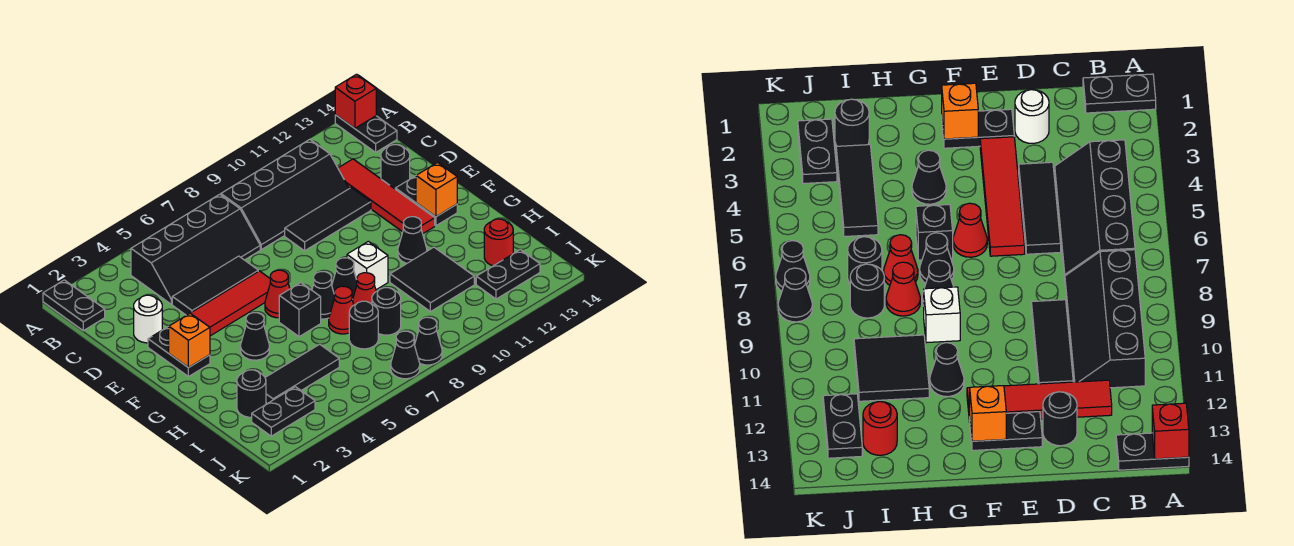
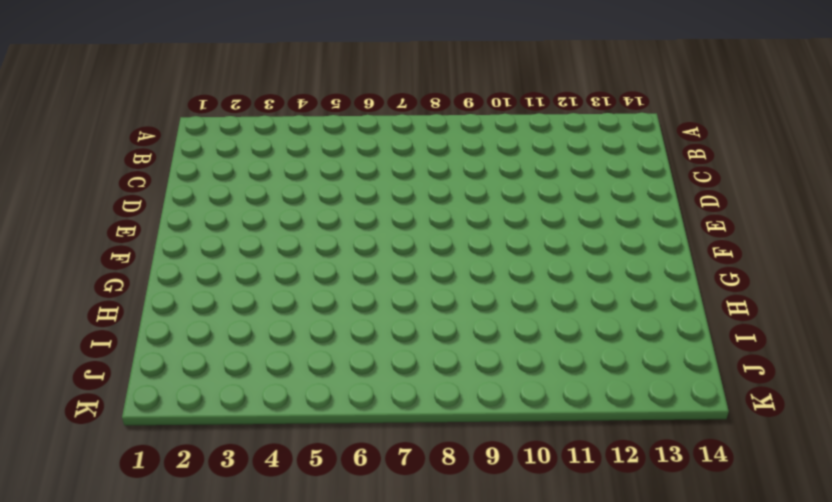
none -> black plate A1:B1 level 1
none -> black plate A14:B14 level 1
none -> black slope B4:C7 level 1 top B
none -> black slope B8:C11 level 1 top B

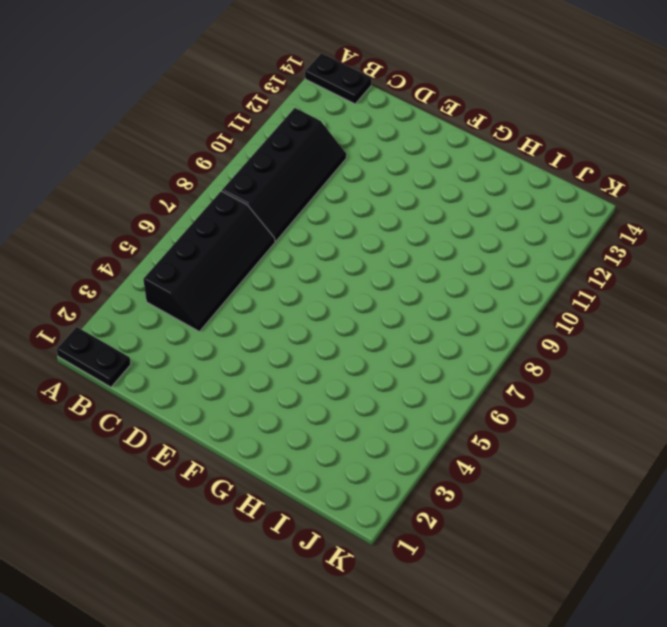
none -> red tile C12:F12 level 1
none -> white round brick D2 level 1
none -> black tile D4:D6 level 1
none -> black tile D9:D11 level 1

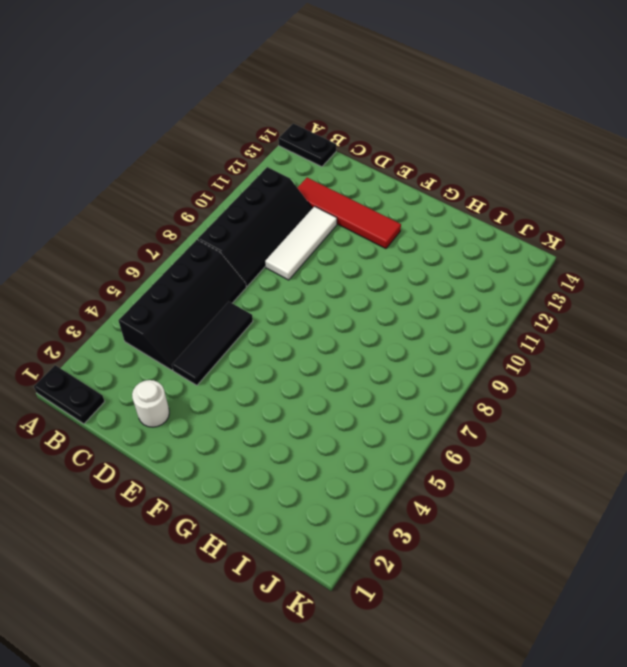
white tile D9:D11 level 1 -> black tile D9:D11 level 1
none -> black round brick D13 level 1
none -> black plate E2:F2 level 1
none -> red tile E3:E6 level 1
none -> black plate E13:F13 level 1

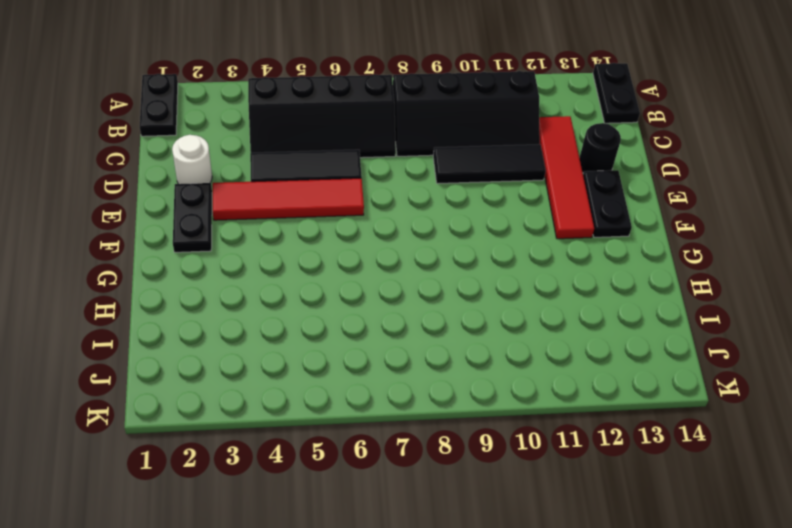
none -> red cone F6 level 1
none -> black cone G4 level 1
none -> black brick G6 level 1
none -> black cone G7 level 1

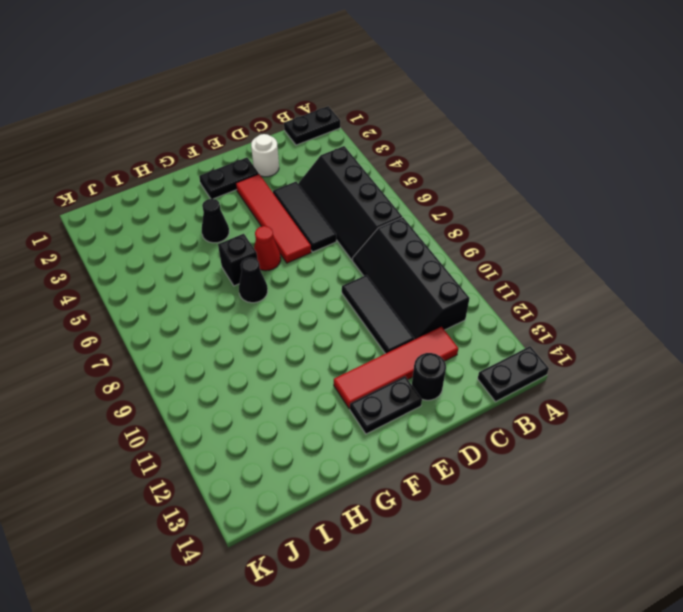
none -> black cone G8 level 1
none -> white brick G9 level 1
none -> black cone G11 level 1
none -> red cone H7 level 1

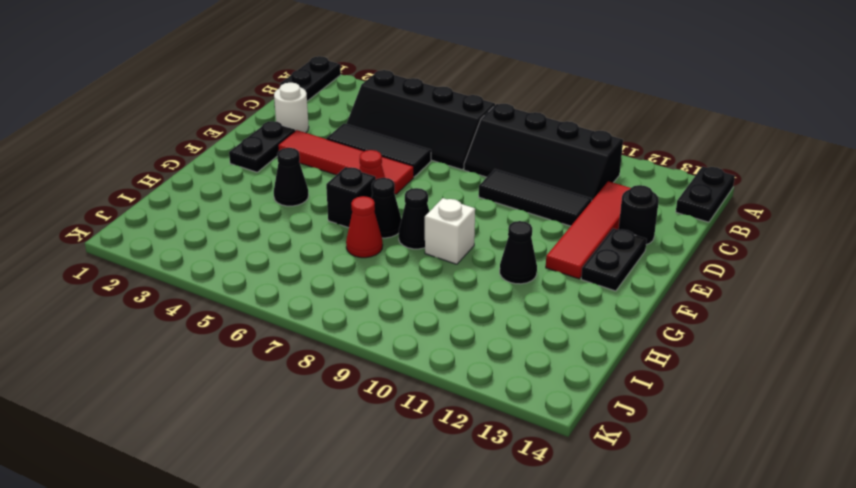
none -> red cone H8 level 1
none -> black tile H10:I11 level 1
none -> black round brick I2 level 1
none -> black tile I3:I5 level 1

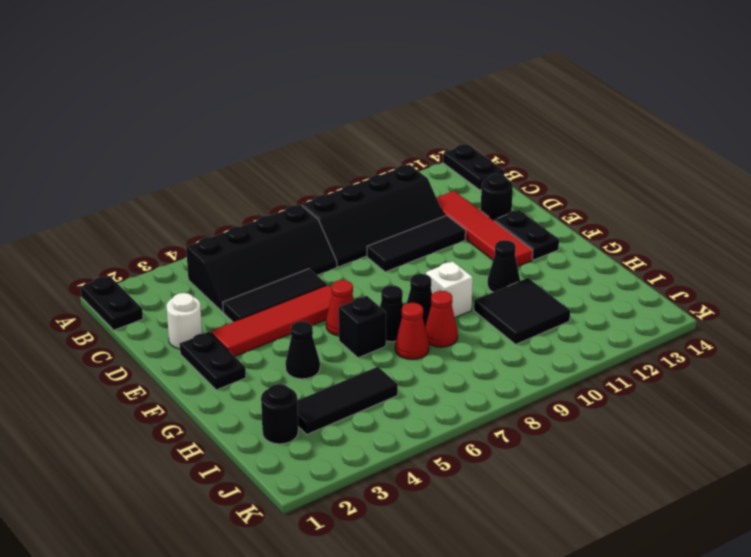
none -> black round brick I7 level 1
none -> black round brick I8 level 1
none -> red round brick I13 level 1
none -> black plate J2:J3 level 1

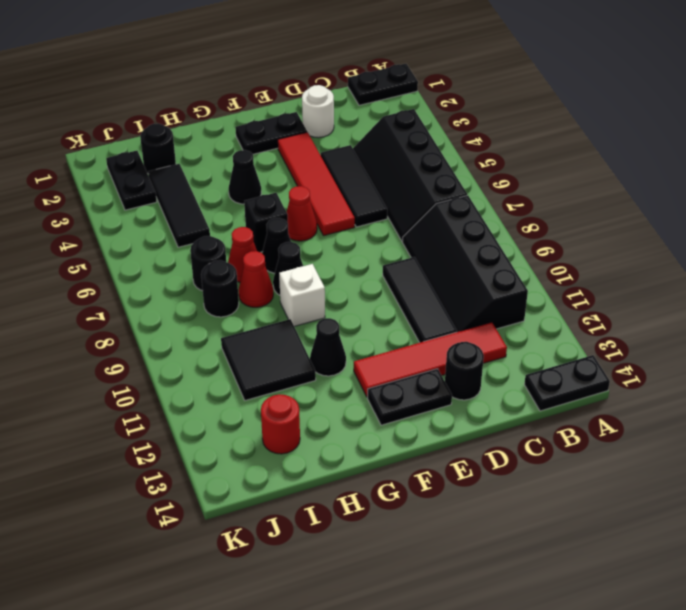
none -> black plate J12:J13 level 1
none -> black cone K7 level 1
none -> black cone K8 level 1
none -> red brick A14 level 2

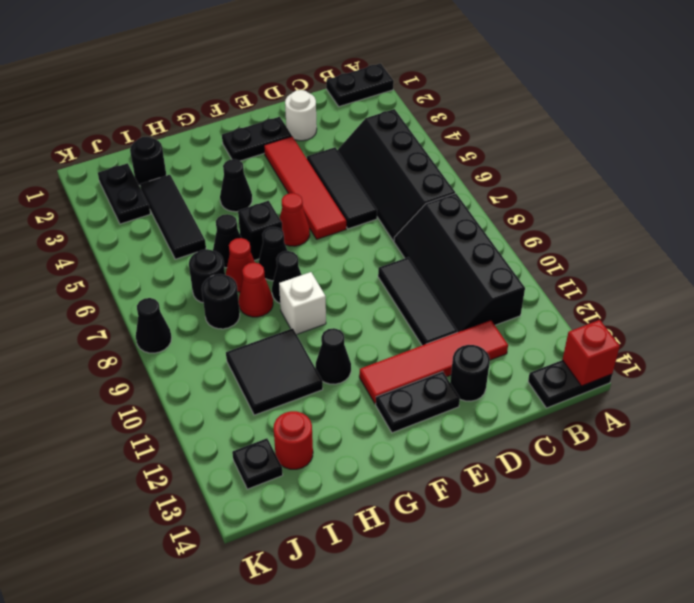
black cone H6 level 1 -> black cone K7 level 1
black plate J13 level 1 -> black plate J12:J13 level 1
none -> orange brick F2 level 2
none -> orange brick F13 level 2

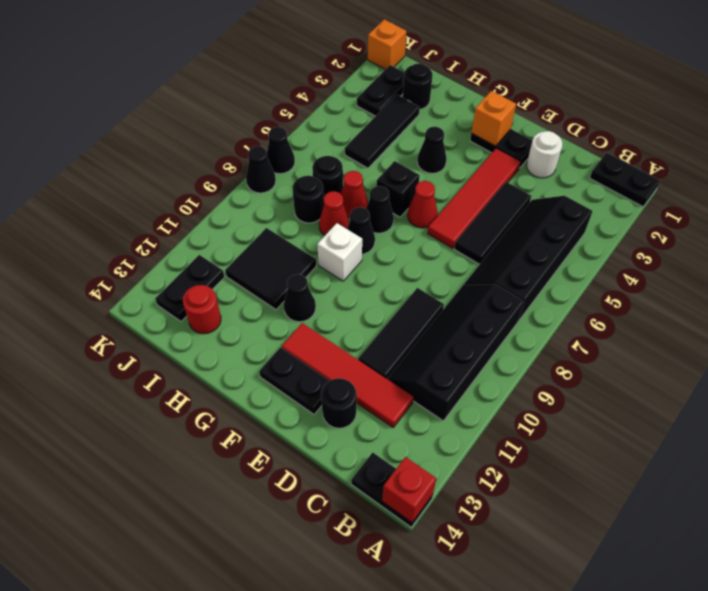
orange brick K1 level 1 -> orange brick F13 level 2

